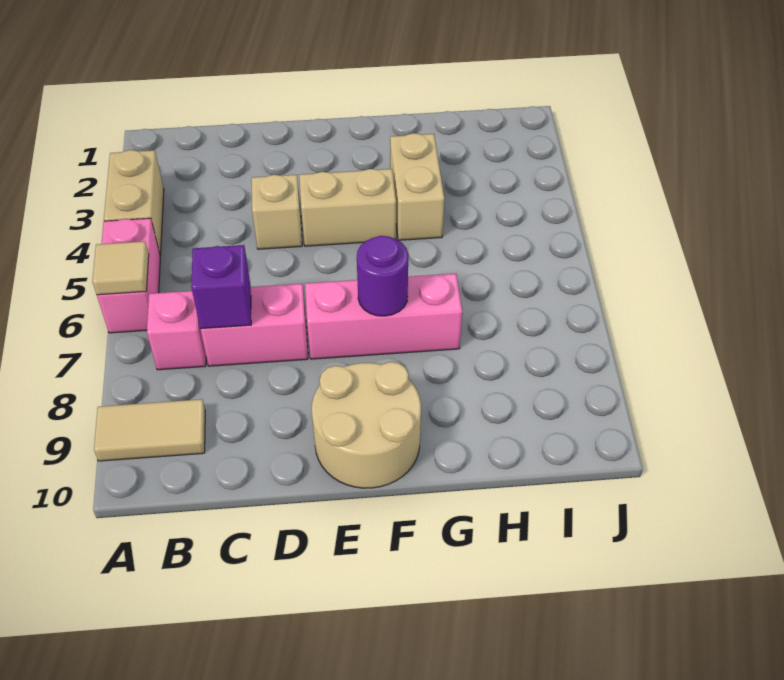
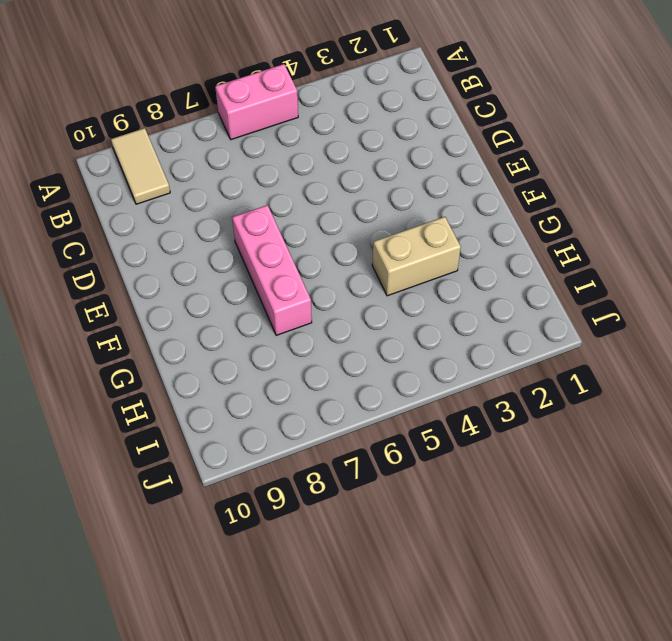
none -> tan brick A3:A4 level 1
none -> pink brick B7 level 1
none -> pink brick C7:D7 level 1

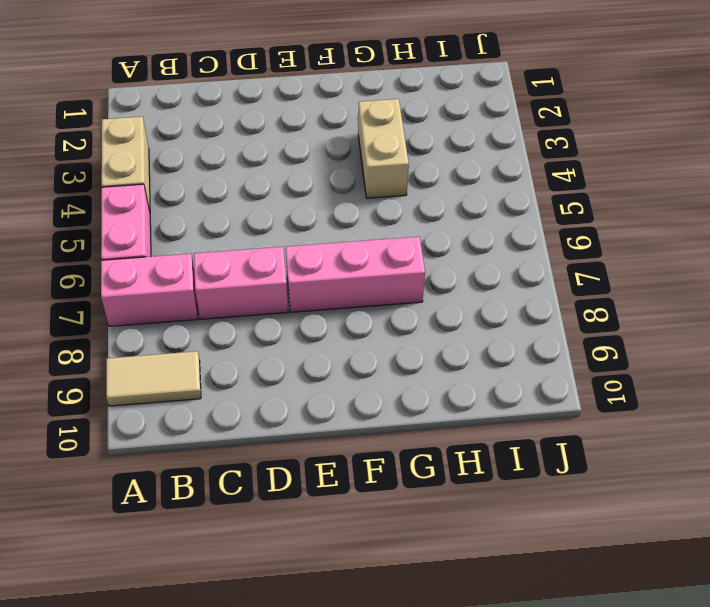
pink brick A7:B7 level 1 -> pink brick B7 level 1
none -> tan brick D4 level 1
none -> tan brick E4:F4 level 1
none -> tan round brick E9:F10 level 1

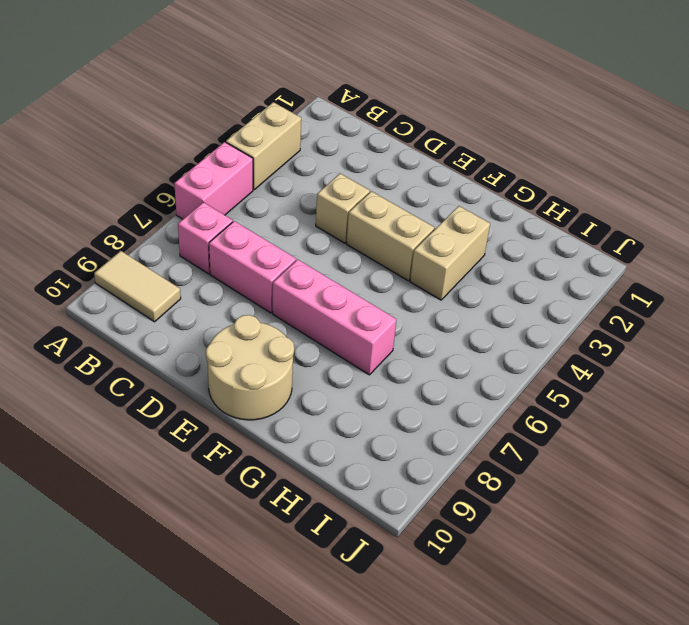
none -> tan tile A6 level 2
none -> purple brick C7 level 2
none -> purple round brick F7 level 2

